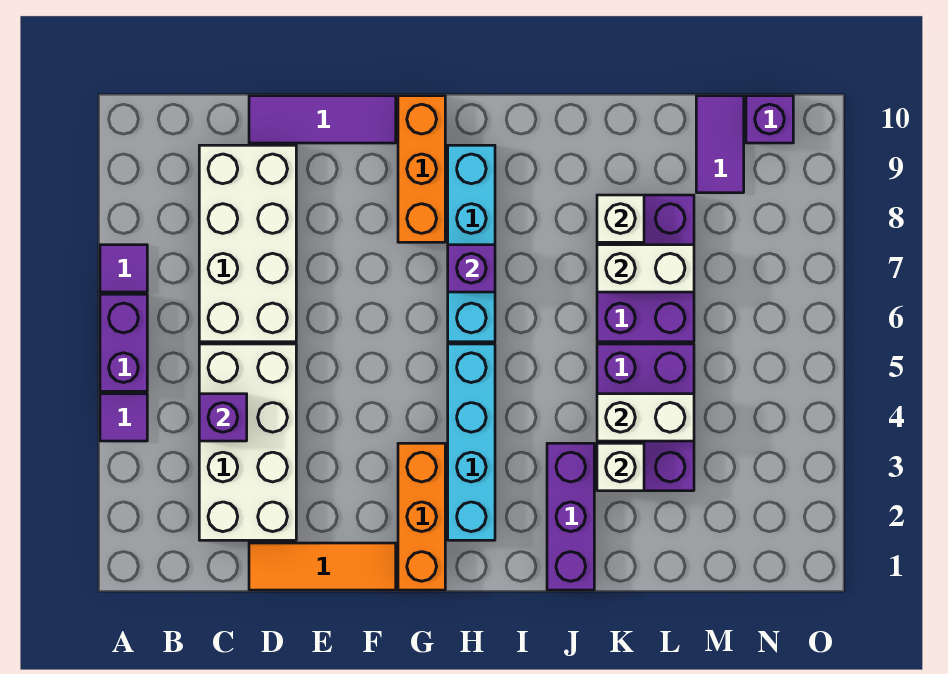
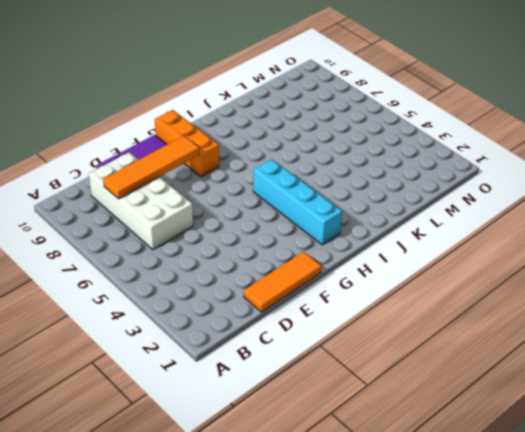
orange tile C8:F8 level 2 -> none
none -> purple tile A4 level 1
none -> purple brick A5:A6 level 1
none -> purple tile A7 level 1

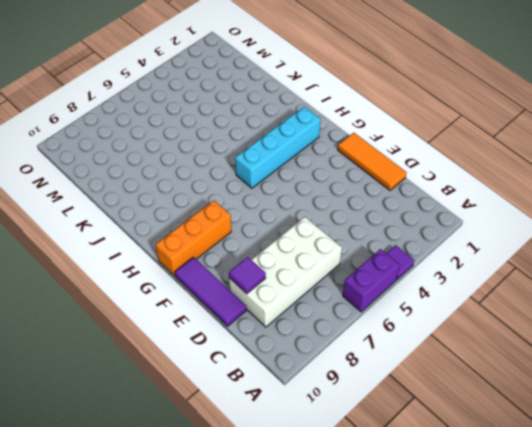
purple tile D9 level 2 -> purple tile A7 level 1
none -> white brick C2:D5 level 1
none -> orange brick G1:G3 level 1
none -> cyan brick H6:H9 level 1

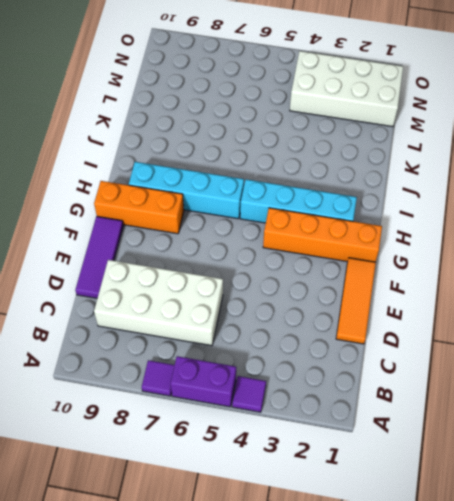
orange brick G1:G4 level 1 -> orange brick G1:G3 level 1
white brick M1:N4 level 1 -> white brick C2:D5 level 1
none -> purple brick J1:J3 level 1
none -> purple brick K3:L5 level 1
none -> purple brick K6:L8 level 1

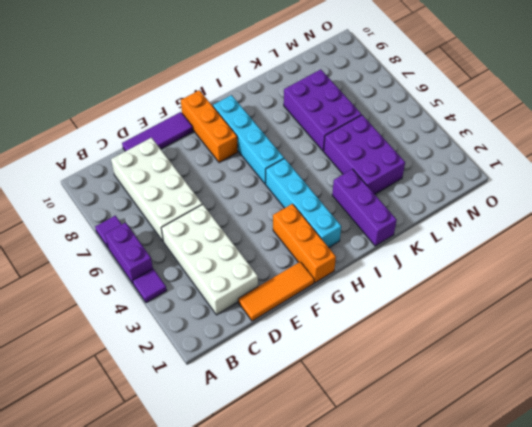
none -> purple tile M9:M10 level 1
none -> purple brick N10 level 1
none -> purple brick C4 level 2

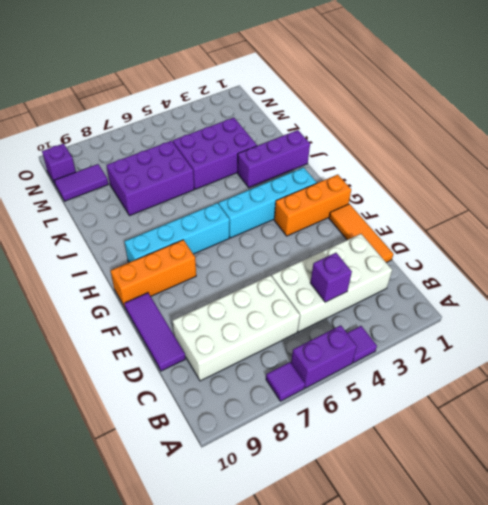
none -> purple brick H7 level 2
none -> white brick K3 level 2
none -> white brick K4:L4 level 2

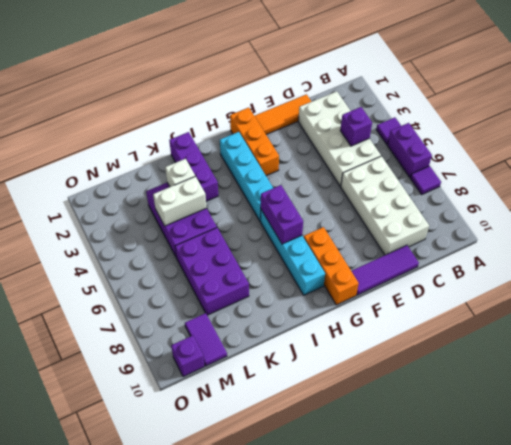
purple brick H6:H7 level 2 -> purple brick H7 level 2
none -> white brick K7:L7 level 2
none -> white brick K8 level 2

